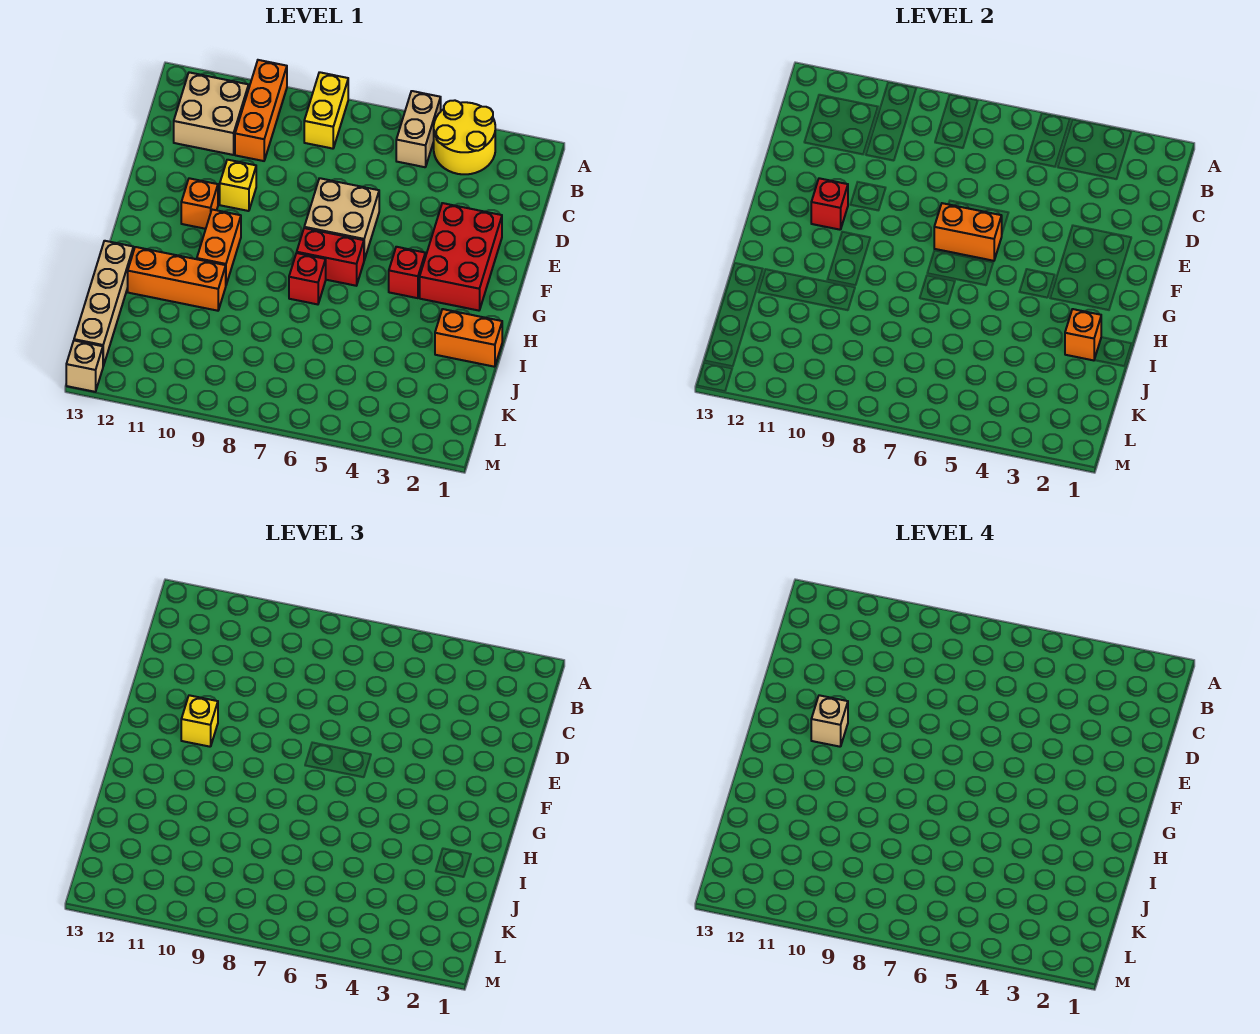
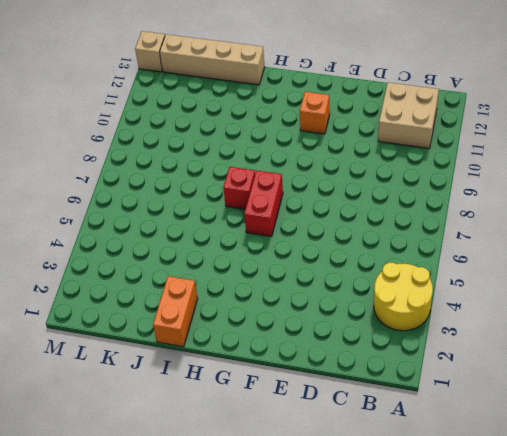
none -> tan brick A5:B5 level 1
none -> yellow brick A8:B8 level 1
none -> orange brick A10:C10 level 1

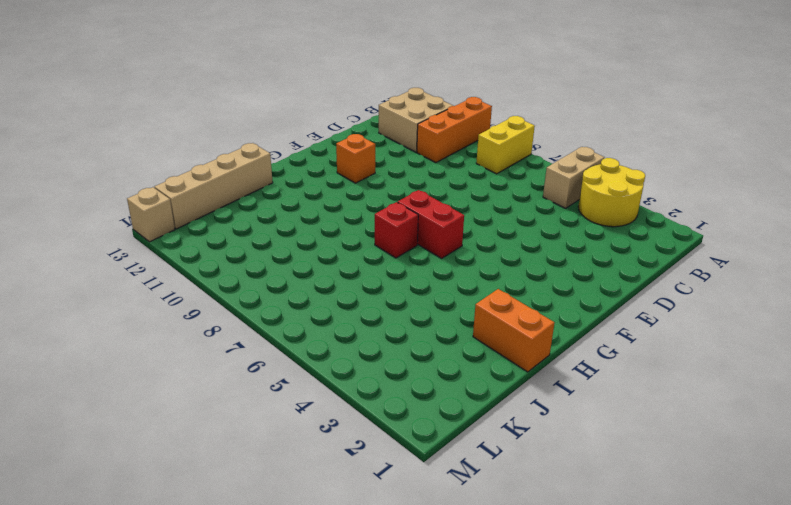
none -> red brick E2:G3 level 1
none -> tan brick E6:F7 level 1
none -> yellow brick E10 level 1

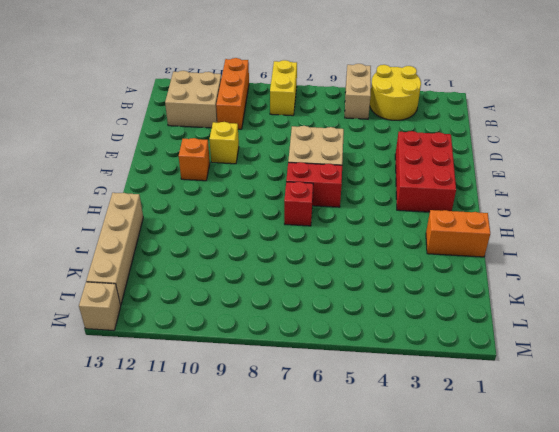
none -> red brick G4 level 1
none -> orange brick G10:H10 level 1
none -> orange brick I10:I12 level 1

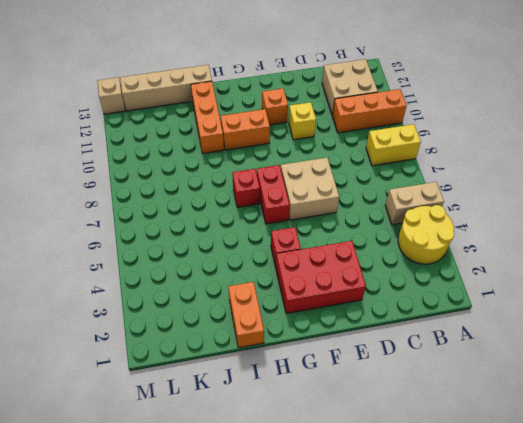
none -> orange brick F6:F7 level 2
none -> red brick F11 level 2
none -> orange brick I2 level 2

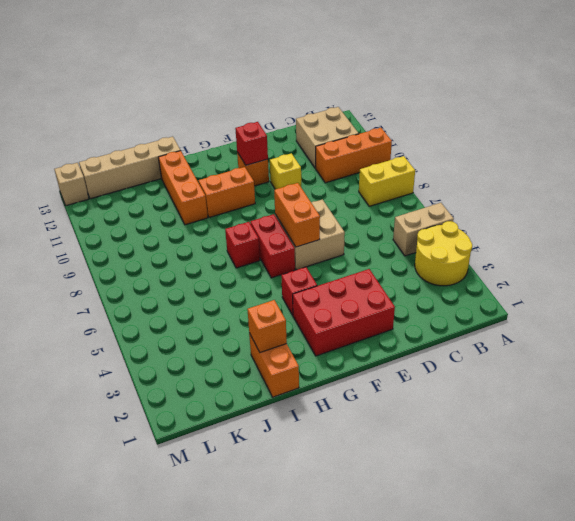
none -> yellow brick F11 level 3
none -> tan brick F11 level 4

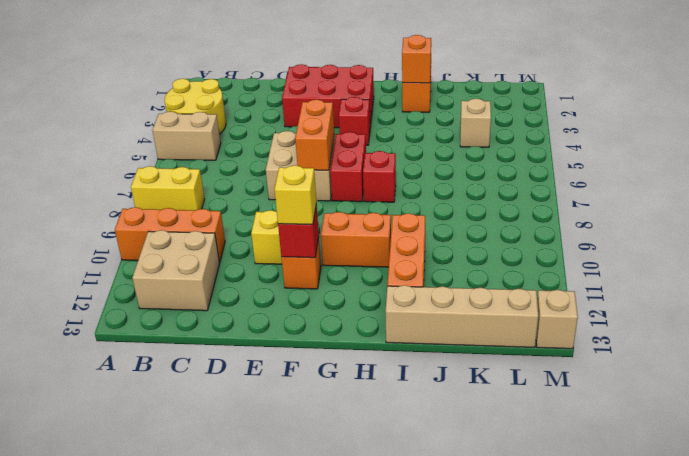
tan brick K4 level 1 -> tan brick F11 level 4

